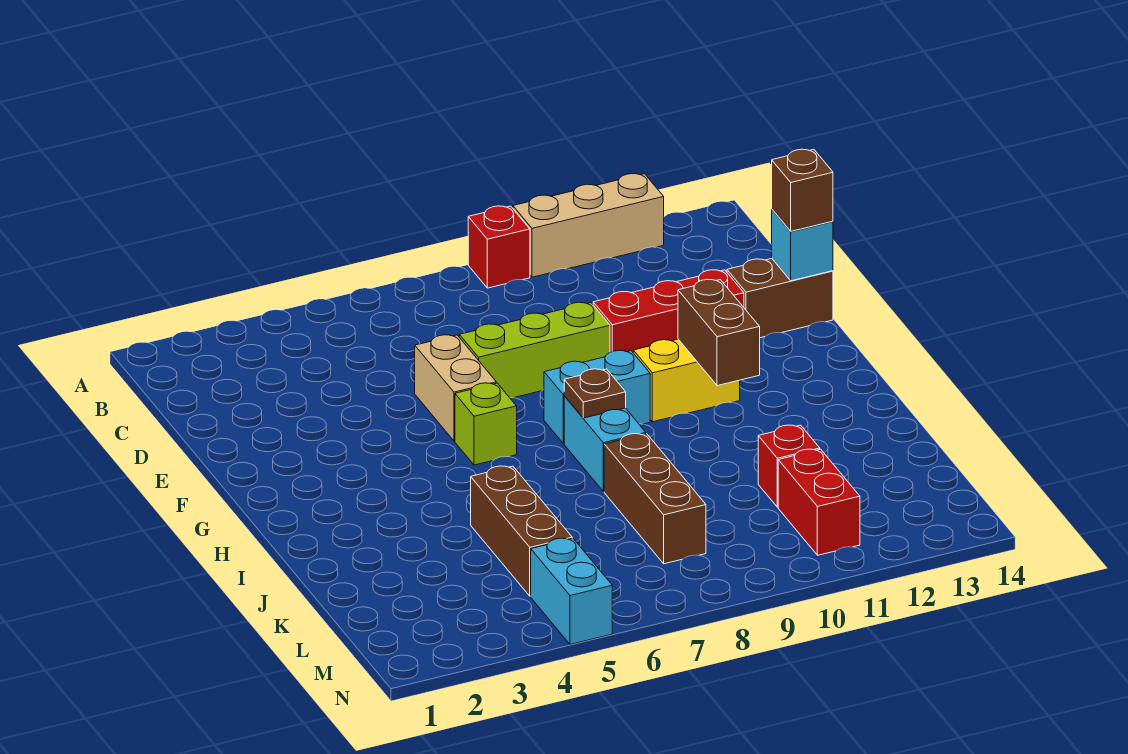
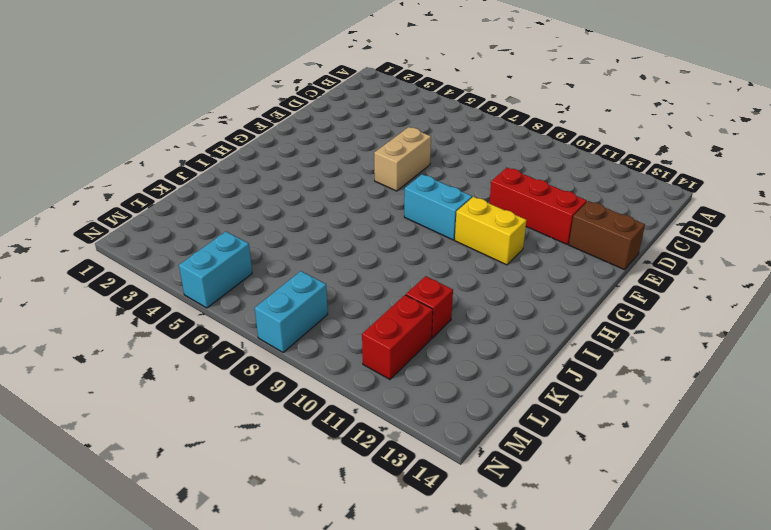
cyan brick M8:N8 level 1 -> cyan brick H8:I8 level 1
none -> red brick A9 level 1
none -> tan brick A10:A12 level 1
none -> lime brick E7:E9 level 1

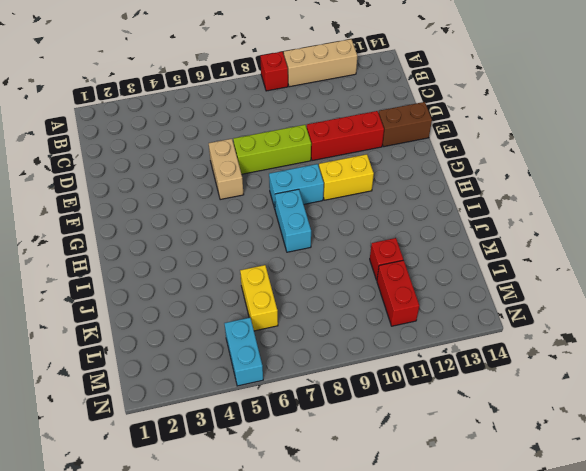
yellow brick K6:L6 level 1 -> none
none -> lime brick G6 level 1
none -> brown brick J5:L5 level 1
none -> brown brick J8:L8 level 1

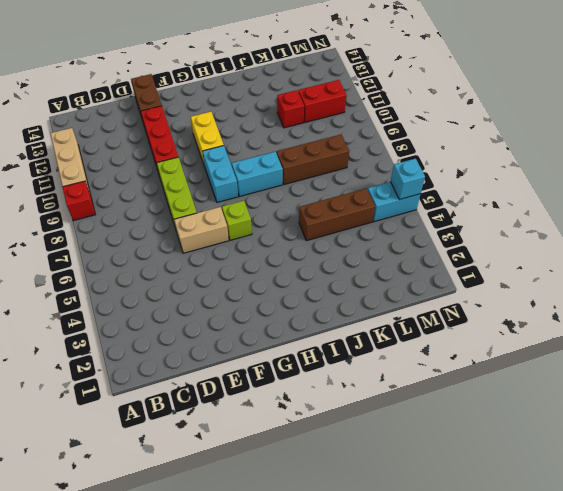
cyan brick N5 level 2 -> cyan brick E14 level 2
none -> brown brick G11:H11 level 2
none -> brown plate H8 level 2
none -> brown brick E14 level 3

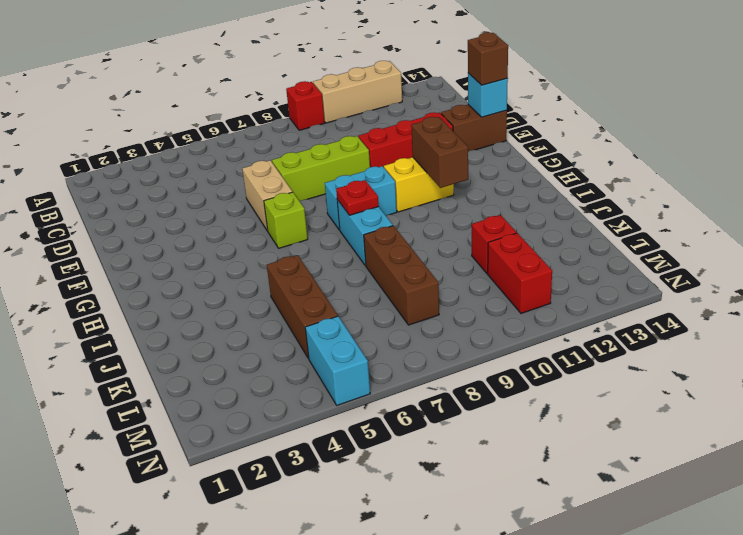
red plate H8 level 2 -> brown plate H8 level 2

